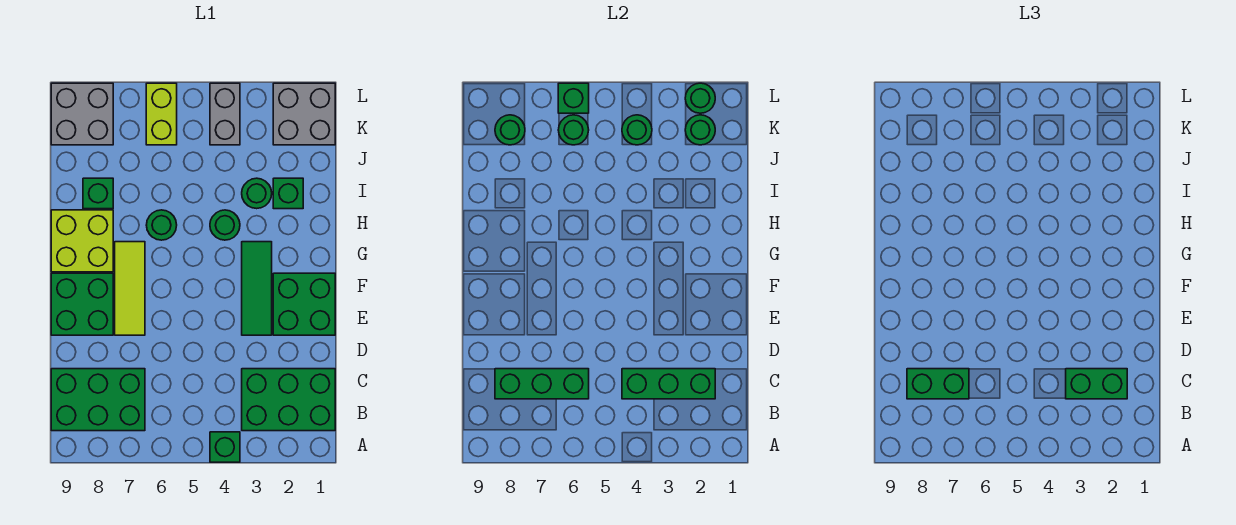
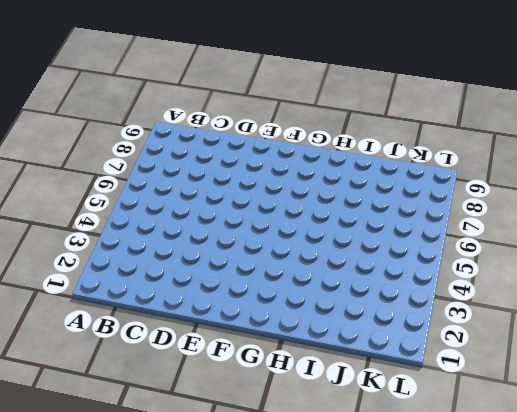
none -> green brick A4 level 1
none -> green brick B1:C3 level 1
none -> green brick B7:C9 level 1

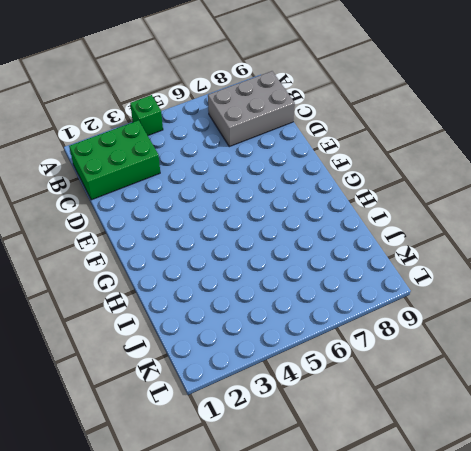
grey brick B7:C9 level 1 -> green brick B7:C9 level 1
none -> green brick E1:F2 level 1
none -> green tile E3:G3 level 1
none -> lime tile E7:G7 level 1

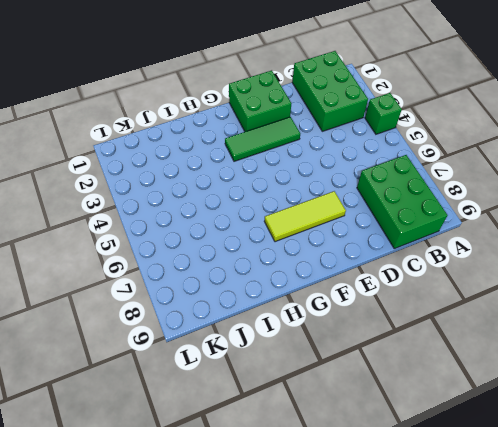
none -> green brick E8:F9 level 1
none -> lime brick G8:H9 level 1
none -> green round brick H4 level 1

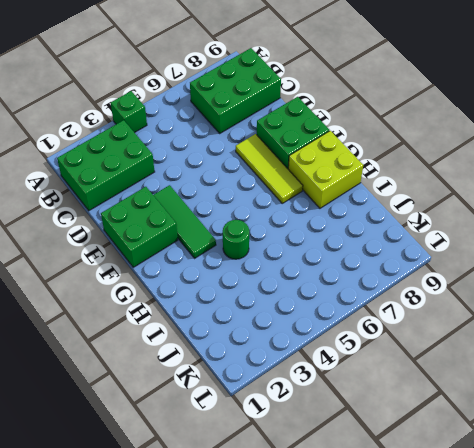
none -> green round brick H6 level 1
none -> green brick I2 level 1
none -> green round brick I3 level 1

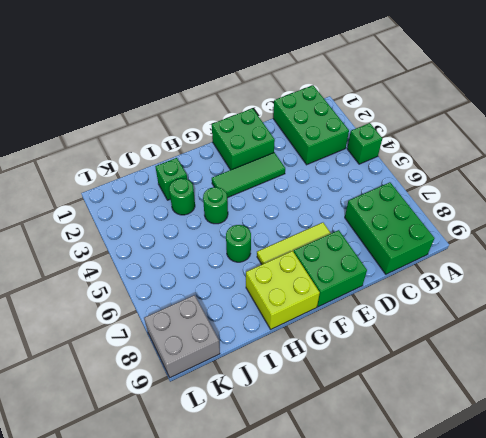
none -> green brick I8 level 1
none -> grey brick K1:L2 level 1
none -> grey brick K4:L4 level 1

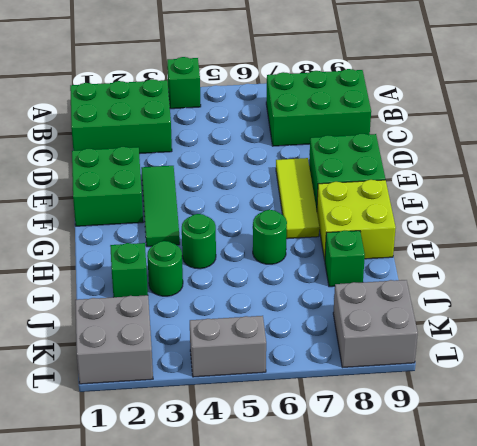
grey brick L4:L5 level 1 -> grey brick K4:L4 level 1
none -> lime brick K6:L6 level 1
none -> green brick C2:C4 level 2
none -> green brick C6:C8 level 2

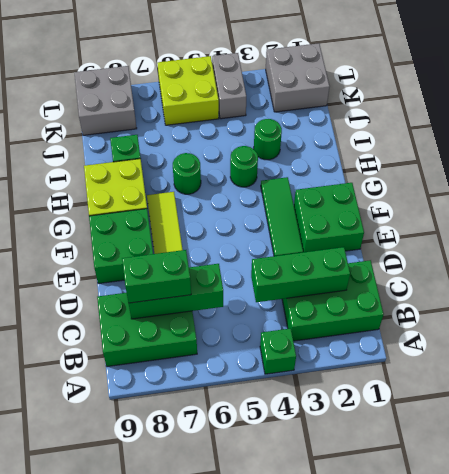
lime brick K5:L6 level 1 -> lime brick K6:L6 level 1
none -> green brick I2 level 1
none -> green round brick K2 level 2
none -> green round brick K4 level 2

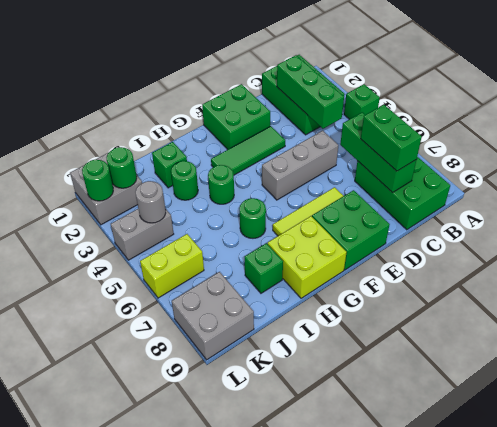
grey brick D5:F5 level 1 -> none
grey round brick K4 level 2 -> green round brick K4 level 2
none -> green round brick K6 level 2
none -> green round brick K8 level 2
none -> green brick L6 level 2

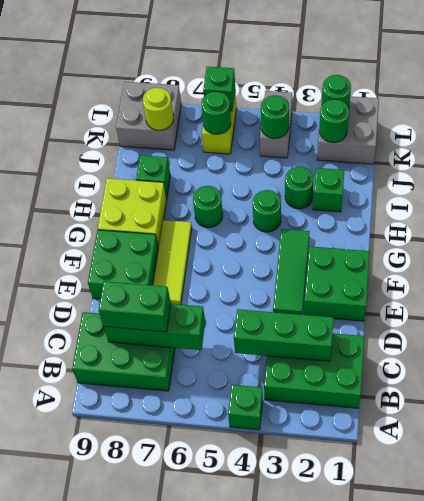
lime round brick K8 level 2 -> green round brick K8 level 2
none -> green brick C2:C3 level 3

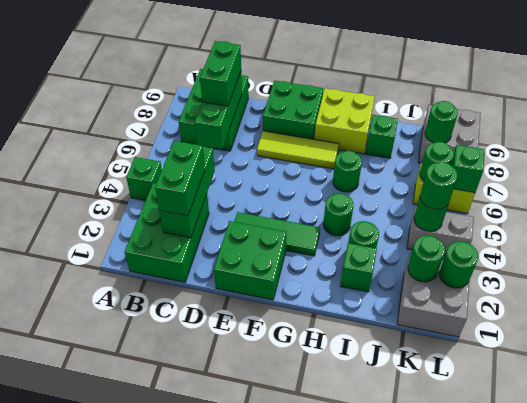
green round brick K4 level 3 -> none

